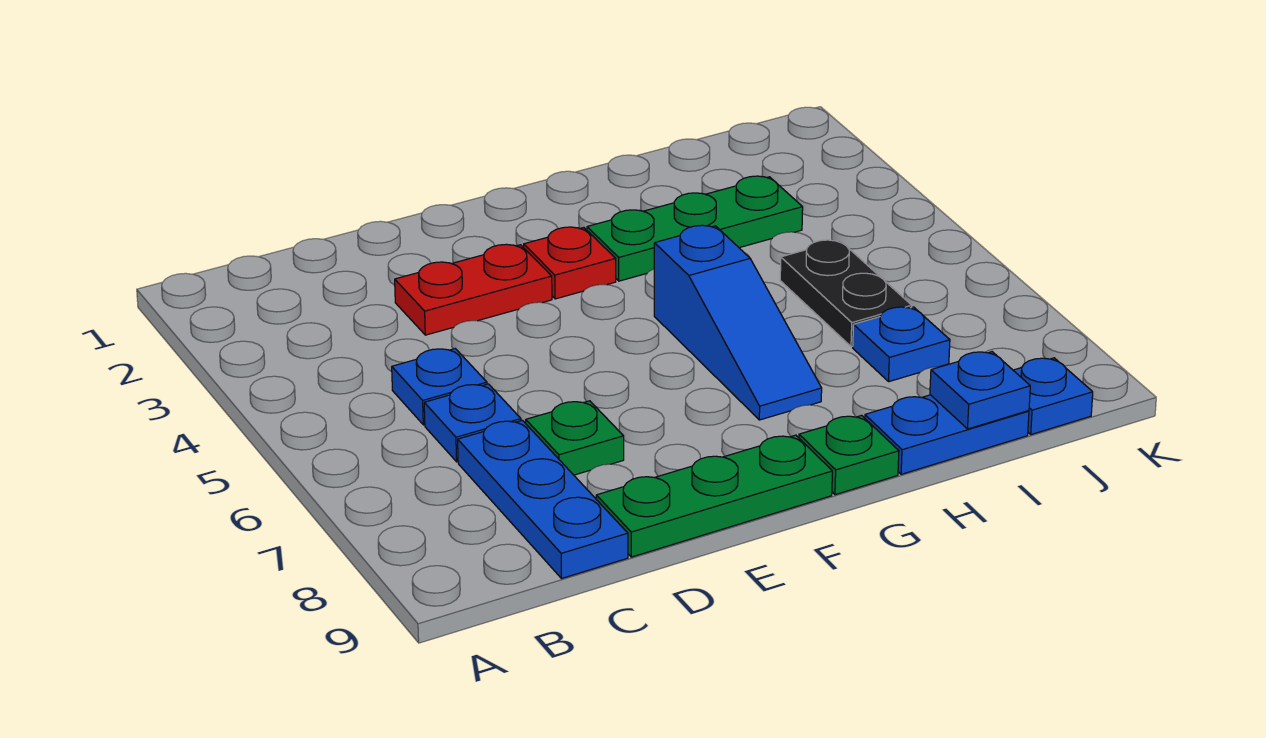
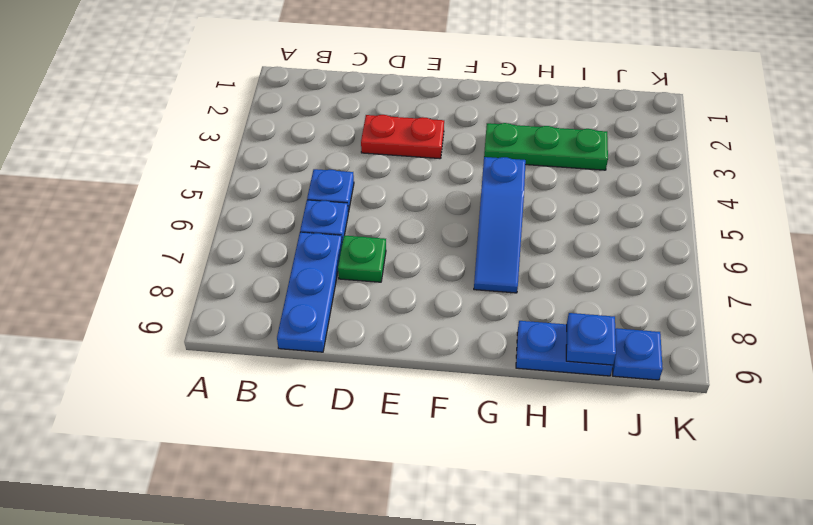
none -> green plate D9:F9 level 1
none -> red plate F3 level 1
none -> green plate G9 level 1

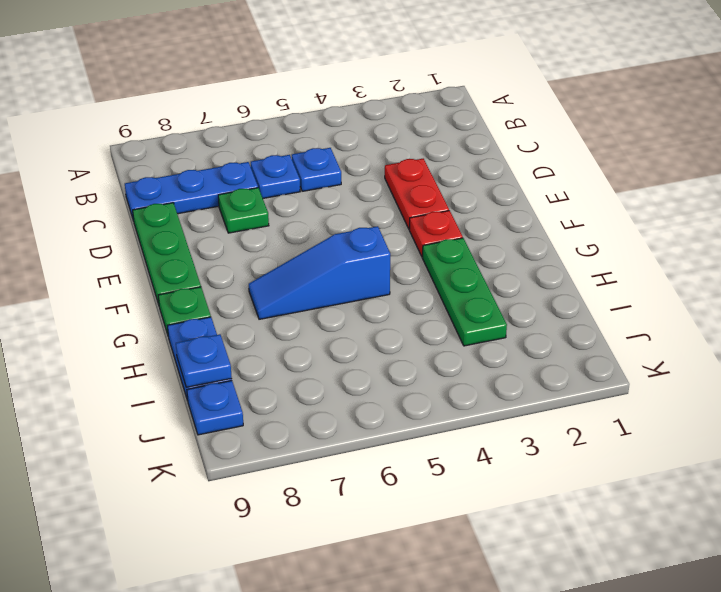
none -> black plate I5:I6 level 1
none -> blue plate I7 level 1

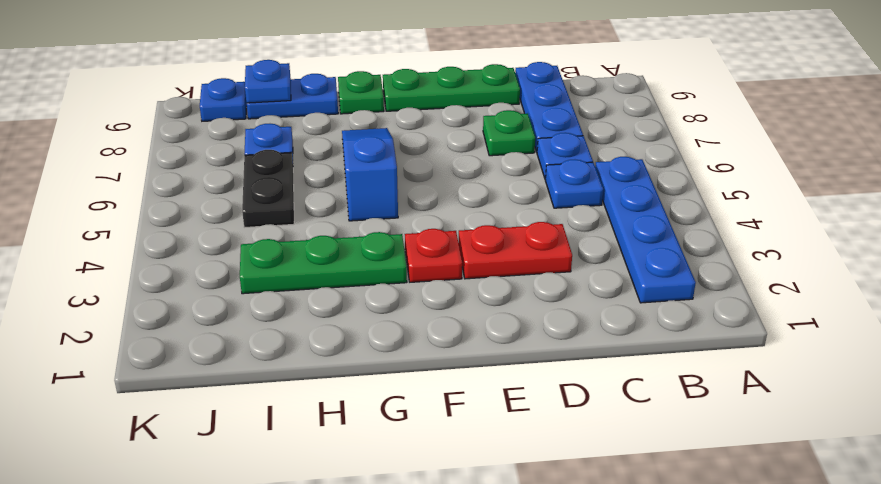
blue plate B2:B5 level 1 -> none

